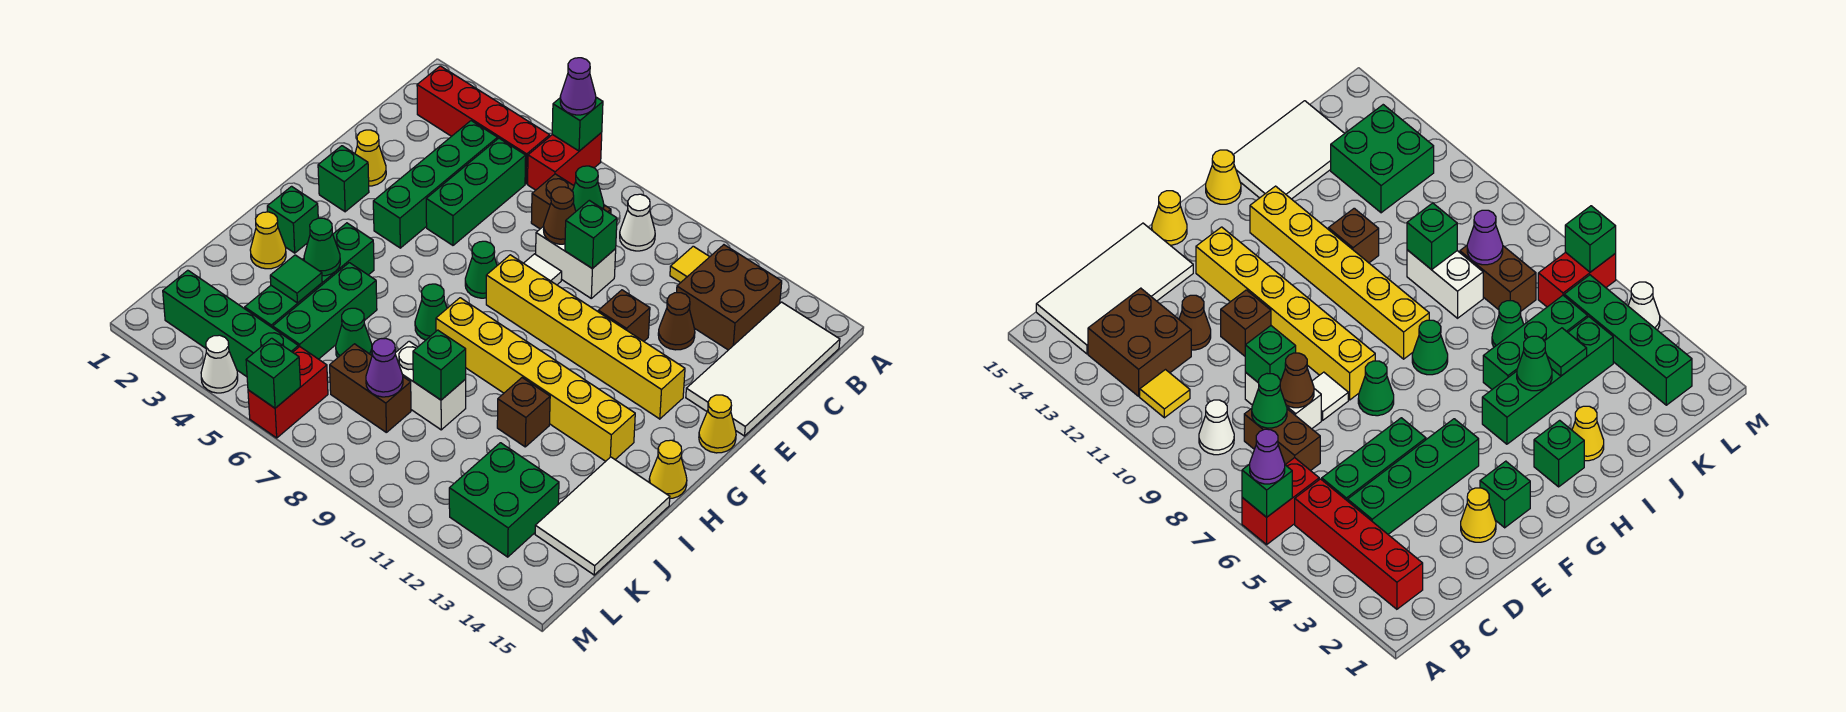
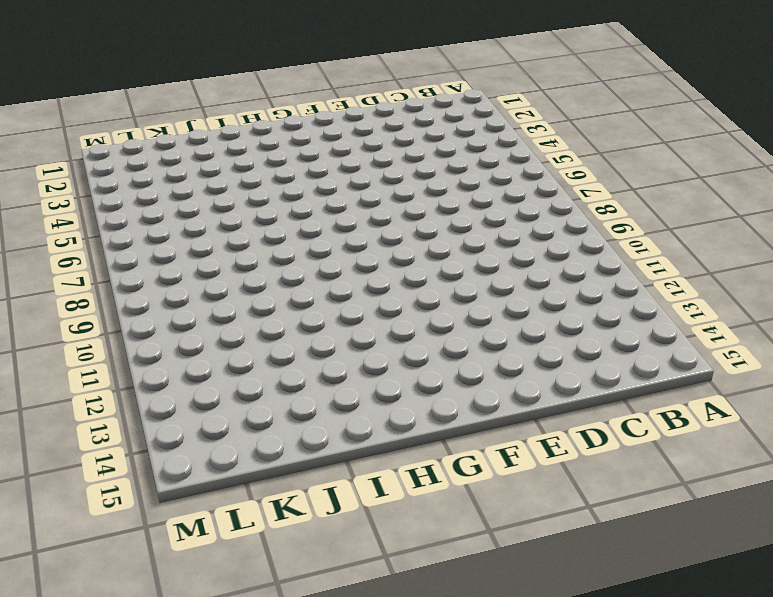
none -> red brick A6:B6 level 1
none -> red brick B2:B5 level 1
none -> white cone B9 level 1
none -> yellow tile B11 level 1

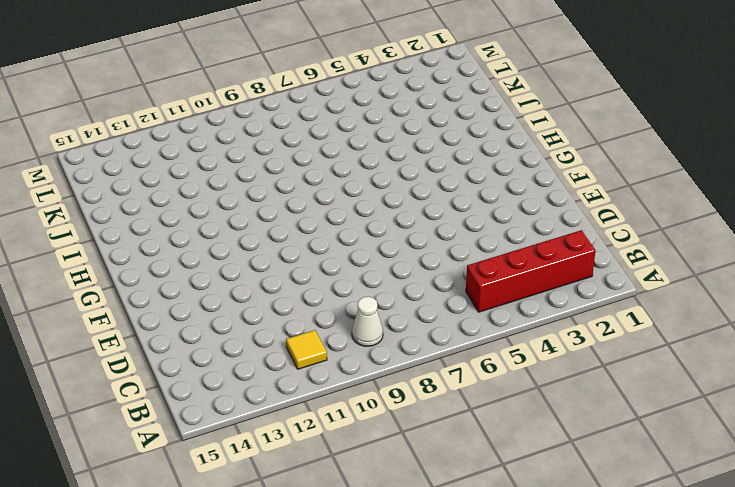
none -> red brick A6:B6 level 1
none -> brown brick B12:C13 level 1
none -> white tile B14:E15 level 1
none -> green brick C4:F4 level 1

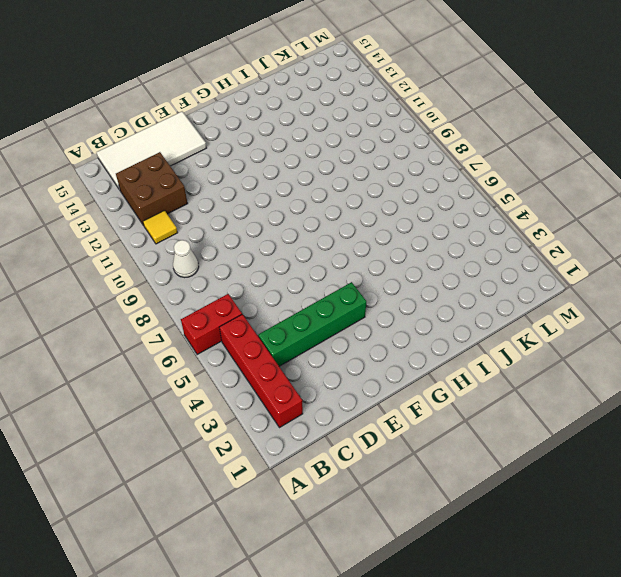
none -> green brick C5:E5 level 1
none -> brown brick C7:C8 level 1
none -> white brick D8:D9 level 1
none -> brown cone D12 level 1

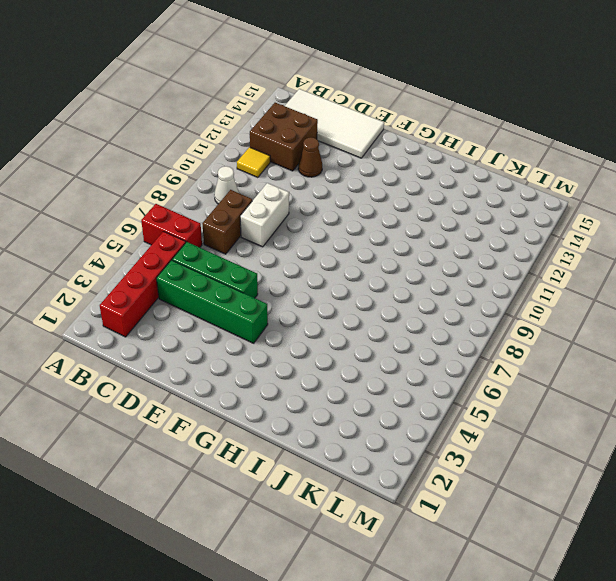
none -> yellow cone E2 level 1
none -> white tile E8 level 1
none -> brown brick E11 level 1
none -> green brick F2 level 1

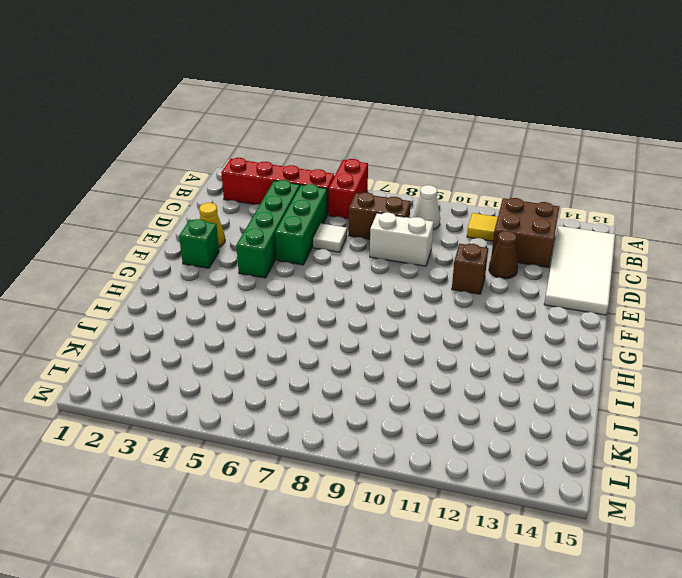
white tile D6 level 1 -> white tile E8 level 1
none -> green cone F7 level 1
none -> yellow brick F8:F13 level 1
none -> yellow cone F15 level 1
none -> green brick H2 level 1

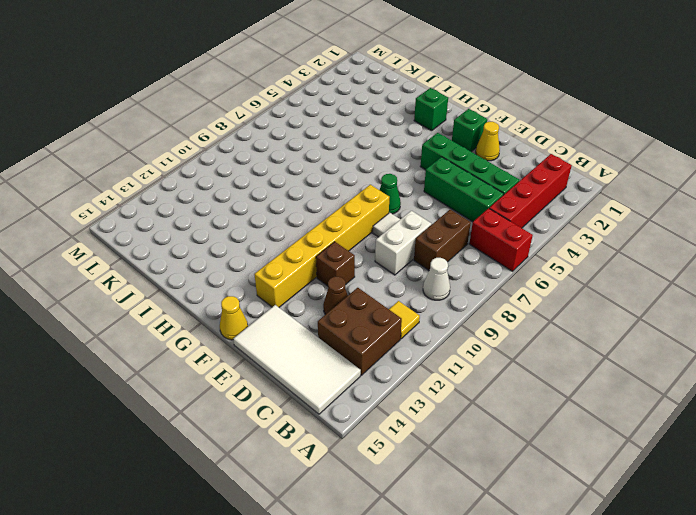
none -> green brick H4:K4 level 1
none -> green cone H7 level 1
none -> yellow brick H8:H13 level 1
none -> yellow cone H15 level 1

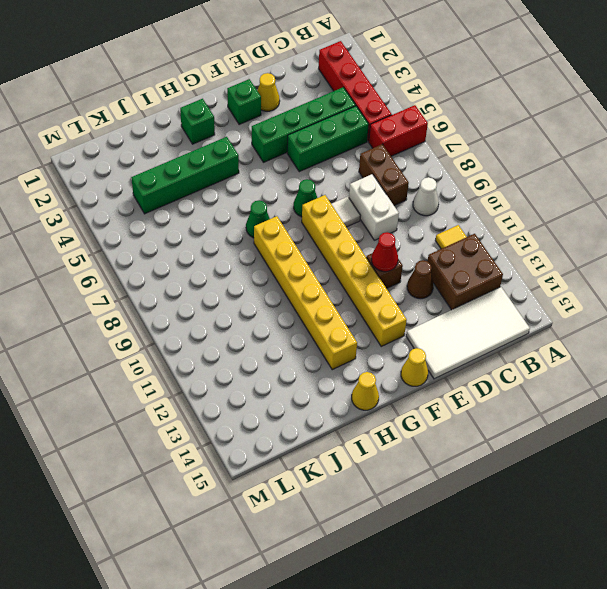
red cone E11 level 2 -> none
none -> yellow cone I2 level 1
none -> green brick I5:K5 level 1
none -> brown brick I11 level 1
none -> white tile I14:K15 level 1

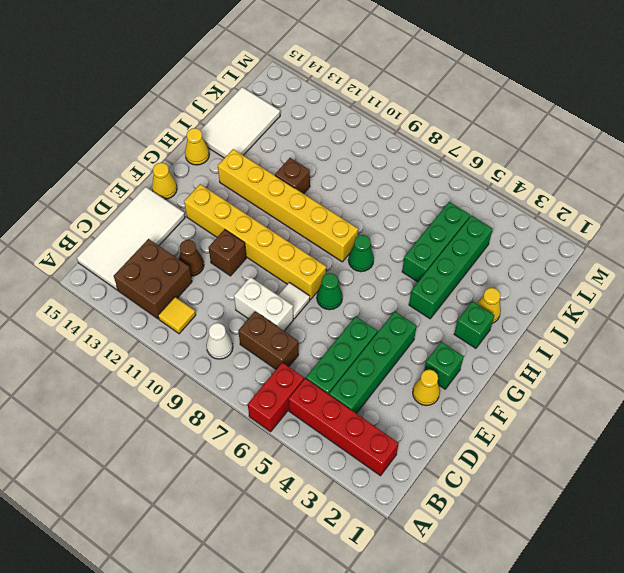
none -> green cone J6 level 1
none -> white brick J8:J9 level 1
none -> brown brick K7:K8 level 1
none -> green brick K12:L13 level 1

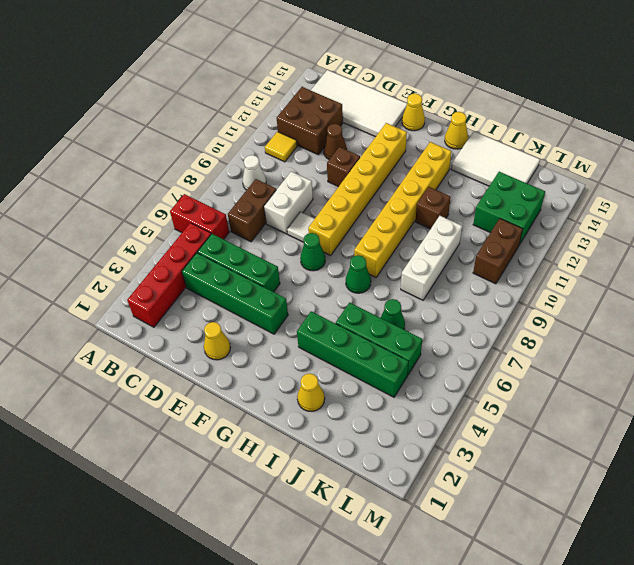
white brick J8:J10 level 1 -> white brick J8:J9 level 1
brown brick L10:L11 level 1 -> brown brick K7:K8 level 1
none -> green brick F2 level 1
none -> green brick H2 level 1
none -> green brick L2:L5 level 1
none -> red brick L6:M6 level 1

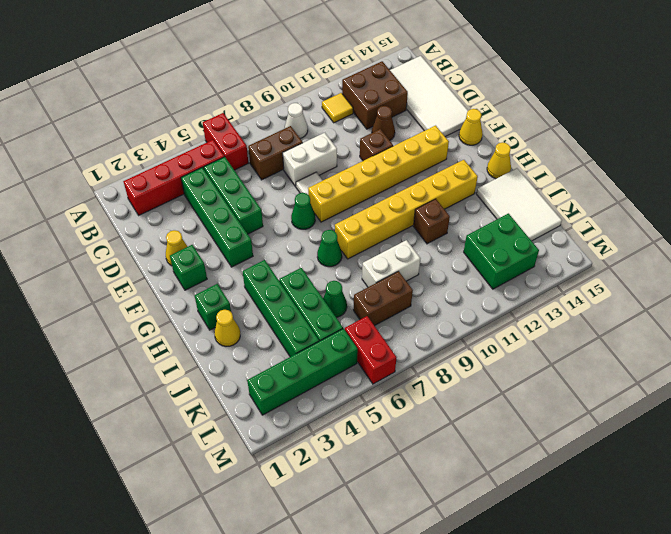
none -> white cone M4 level 1
none -> green brick A6 level 2
none -> green cone C8 level 2
none -> brown cone D8 level 2

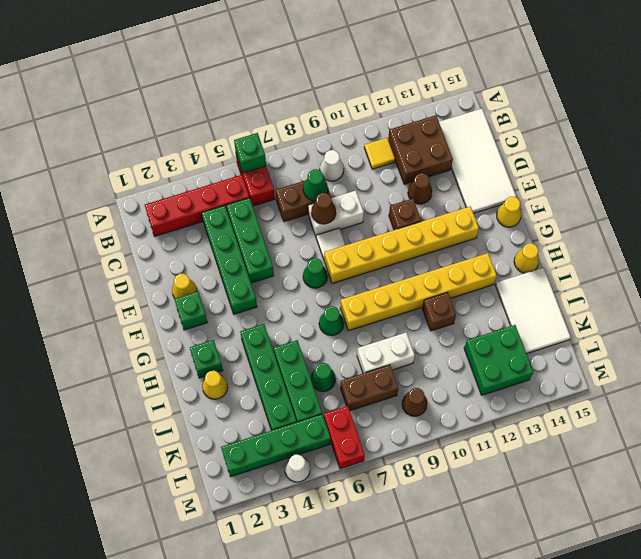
brown cone L9 level 1 -> none
none -> green brick D9 level 2
none -> green cone I4 level 2
none -> green tile J4 level 2
none -> green brick J9 level 2

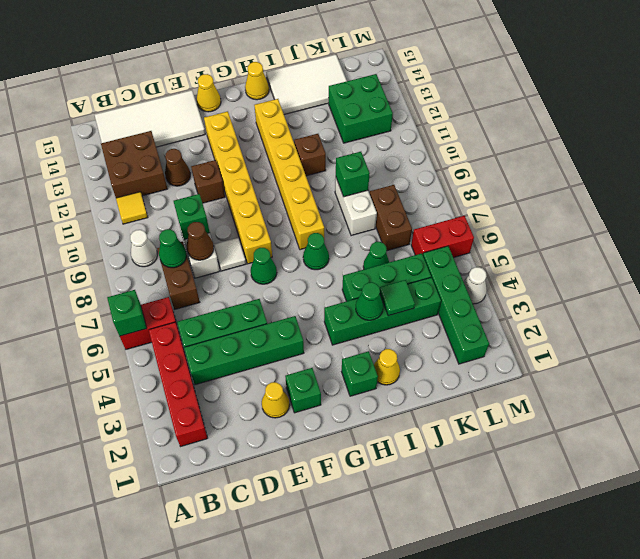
none -> purple cone K8 level 2
none -> green brick M6 level 2
none -> purple cone A6 level 3

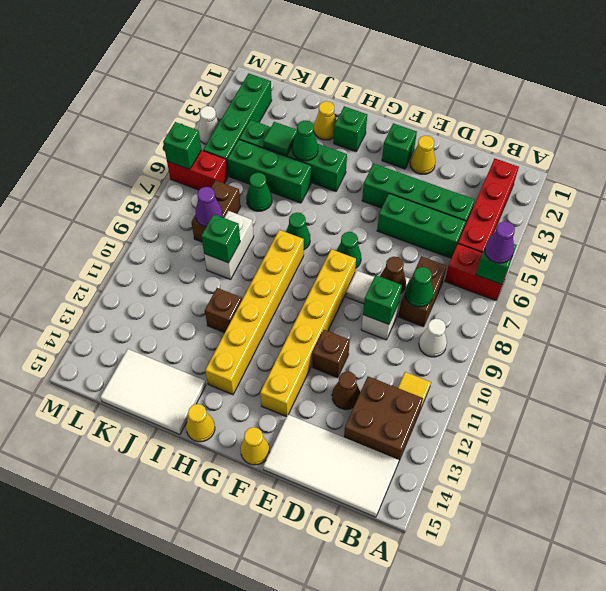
none -> green brick K12:L13 level 1

